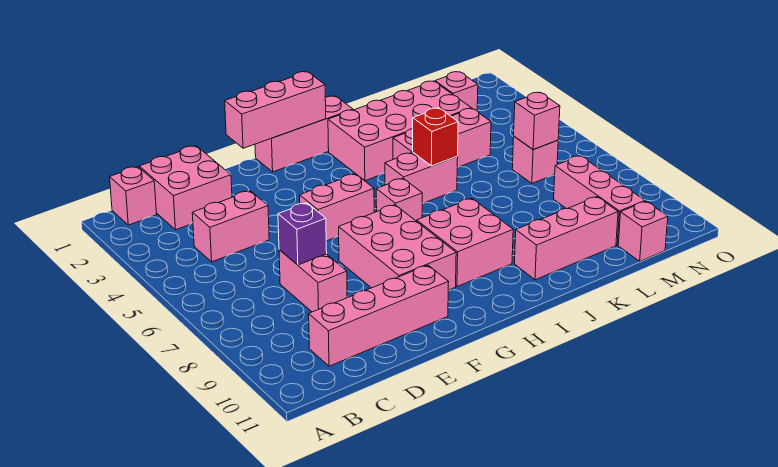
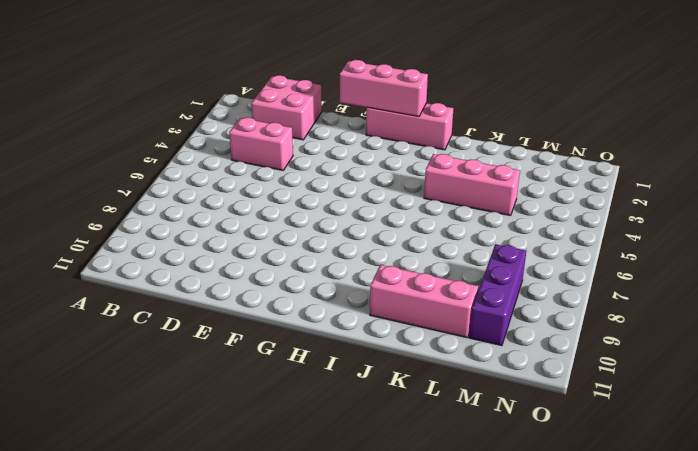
purple brick M8:M10 level 1 -> pink brick M8:M10 level 1
none -> pink brick B1 level 1
none -> pink brick C10:F10 level 1
none -> pink brick D7:D8 level 1

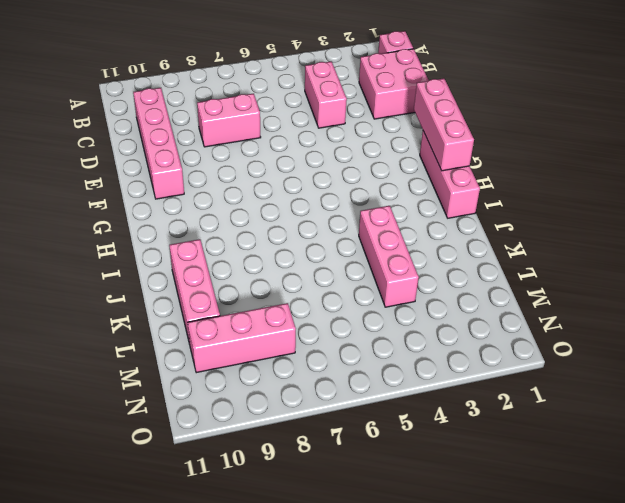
none -> pink brick F5:G5 level 1
none -> pink brick F7:G9 level 1
none -> pink brick H6 level 1

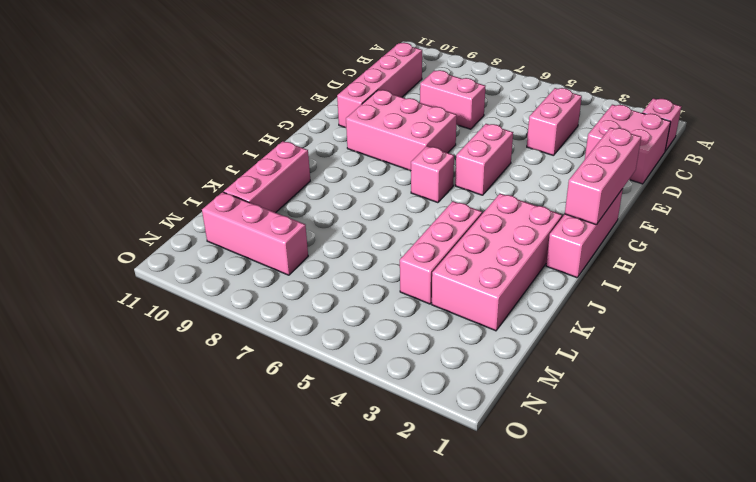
none -> pink brick H8:I9 level 1
none -> pink brick I5:J5 level 1
none -> pink brick M2 level 1

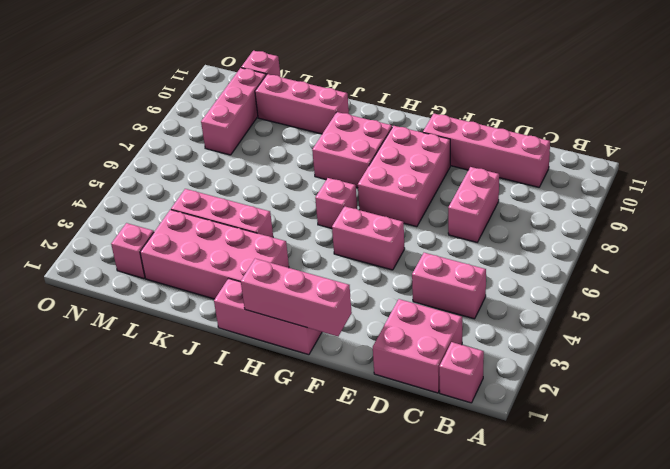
none -> pink brick I5:J5 level 1
none -> pink brick M6 level 1
none -> purple brick D7 level 2

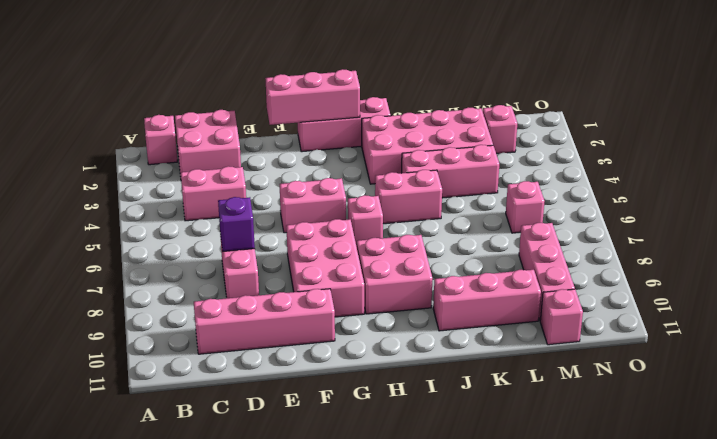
none -> red brick J5 level 2
none -> pink brick M6 level 2

